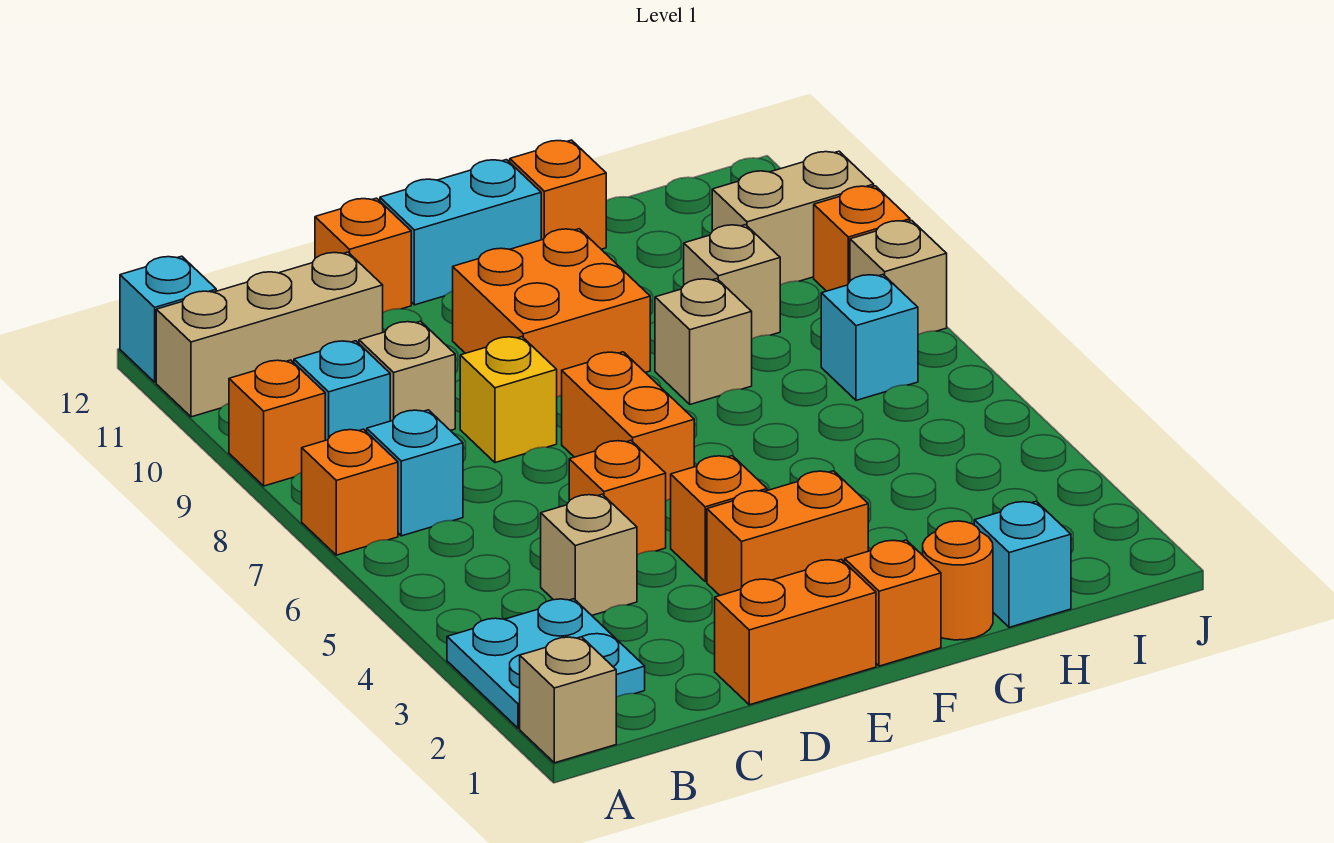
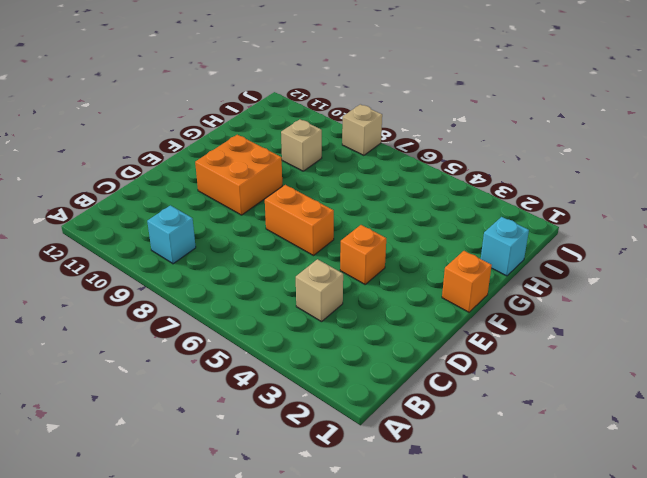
none -> tan brick A1 level 1
none -> cyan plate A2:B3 level 1
none -> orange brick A7 level 1

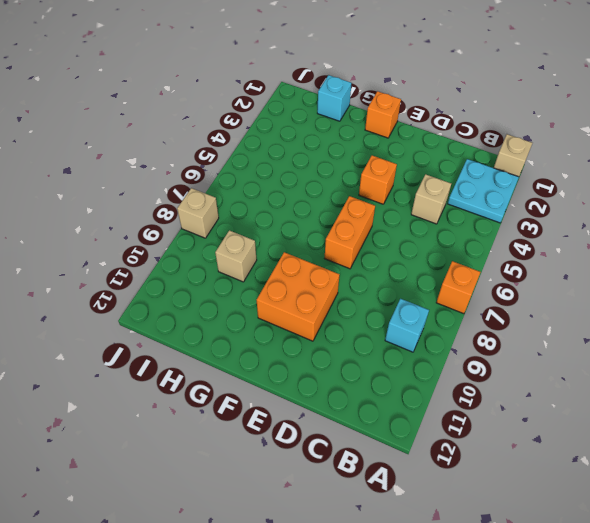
none -> orange brick A9 level 1
none -> tan brick A11:C11 level 1
none -> cyan brick A12 level 1

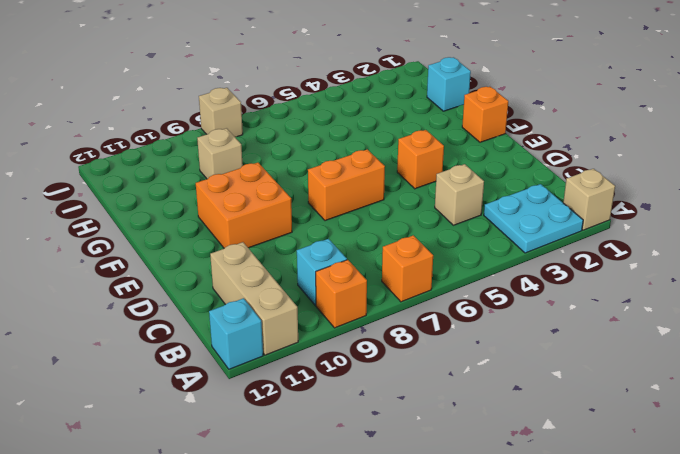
none -> cyan brick B7 level 1
none -> tan brick C9 level 1
none -> orange brick D1:E1 level 1

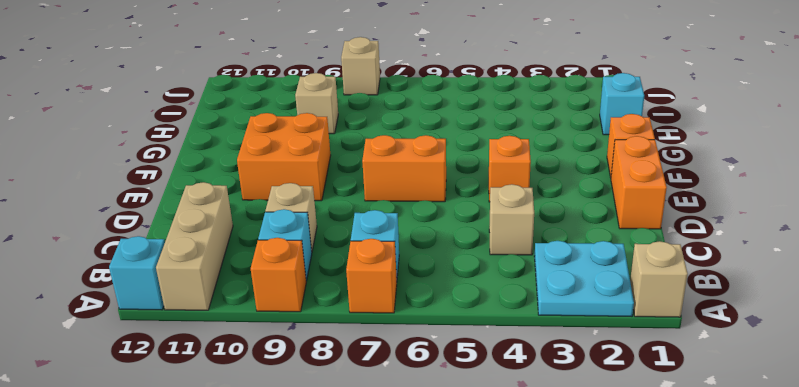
none -> orange brick D5 level 1
none -> yellow brick D8 level 1
none -> orange brick D12 level 1

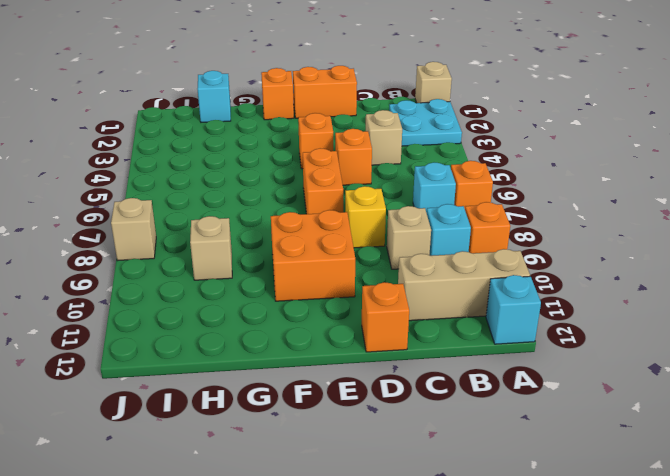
none -> orange brick E3:F3 level 1
none -> cyan brick E12:F12 level 1
none -> orange round brick G1 level 1

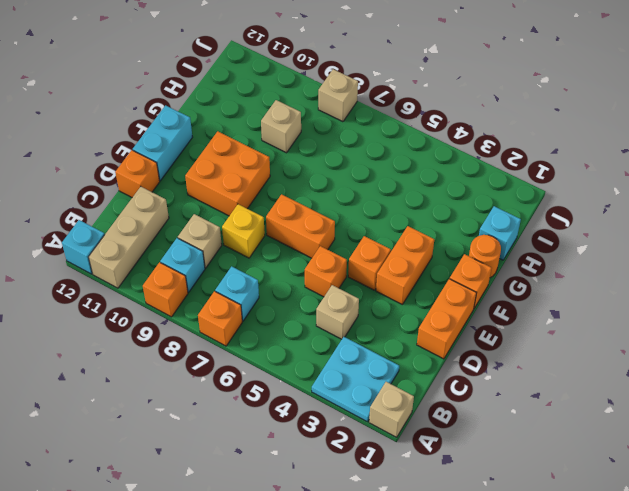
none -> tan brick G8 level 1
none -> orange brick G12 level 1
none -> cyan brick I7 level 1

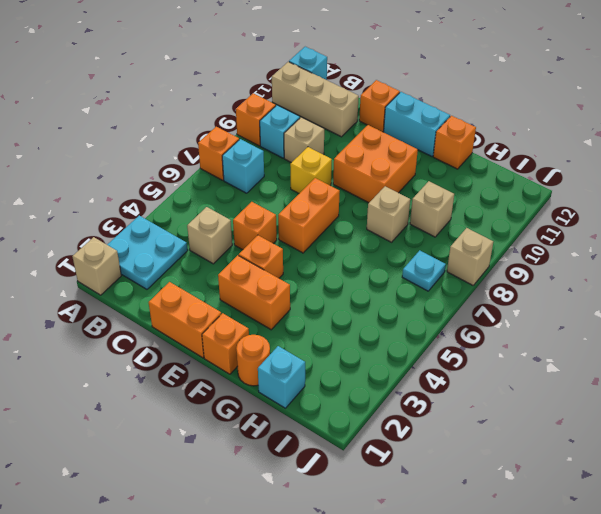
cyan plate I7 level 1 -> cyan brick I7 level 1
none -> tan brick I10:J10 level 1
none -> orange brick J9 level 1

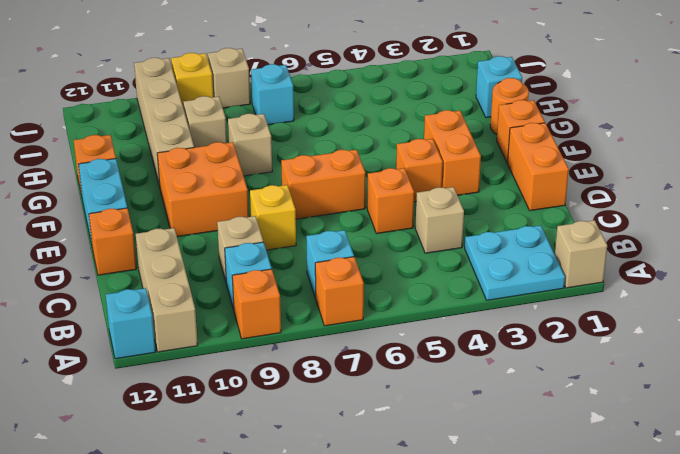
tan brick G10:J10 level 1 -> tan brick I10:J10 level 1
yellow brick J9 level 1 -> orange brick J9 level 1

